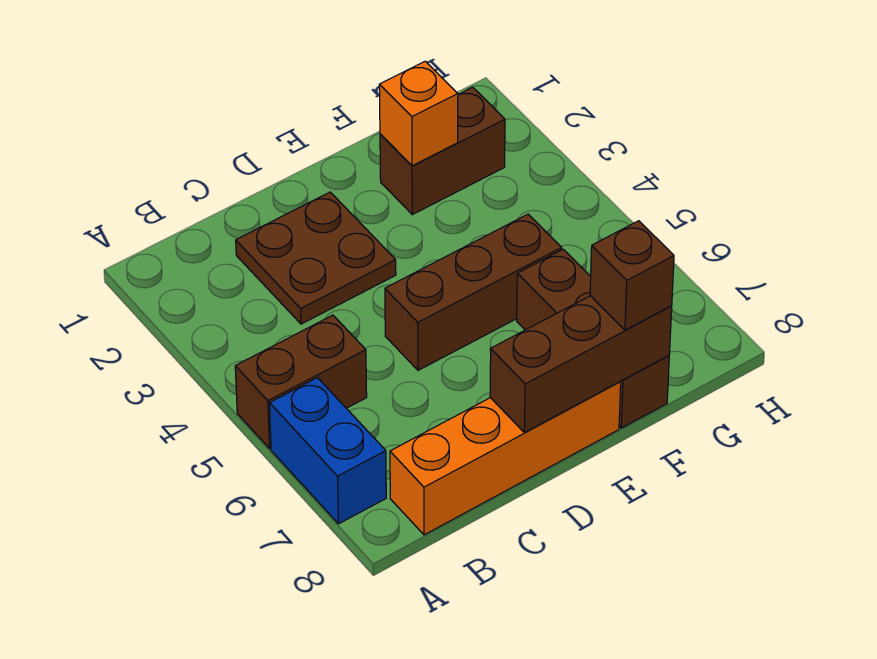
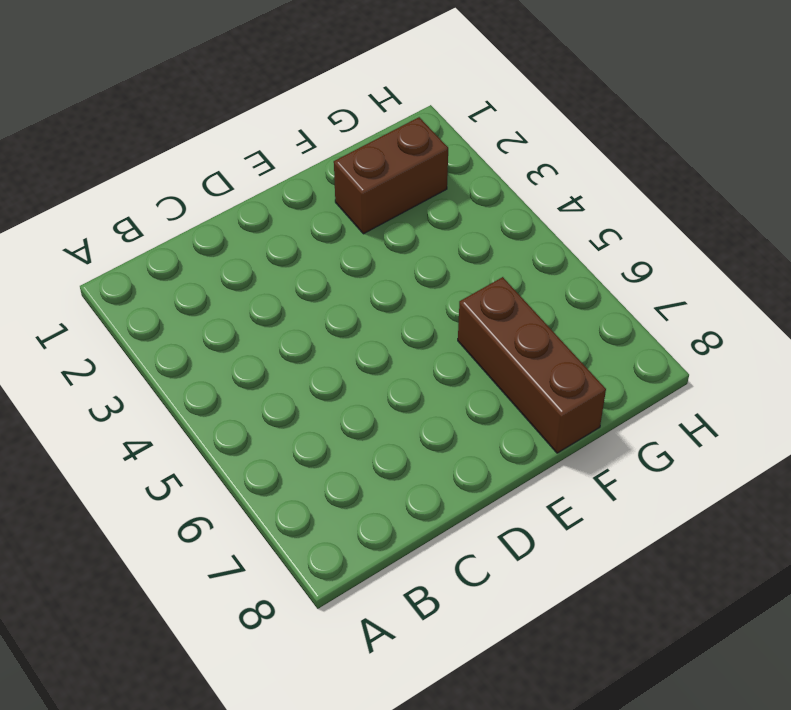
none -> brown brick A5:B5 level 1
none -> blue brick A6:A7 level 1

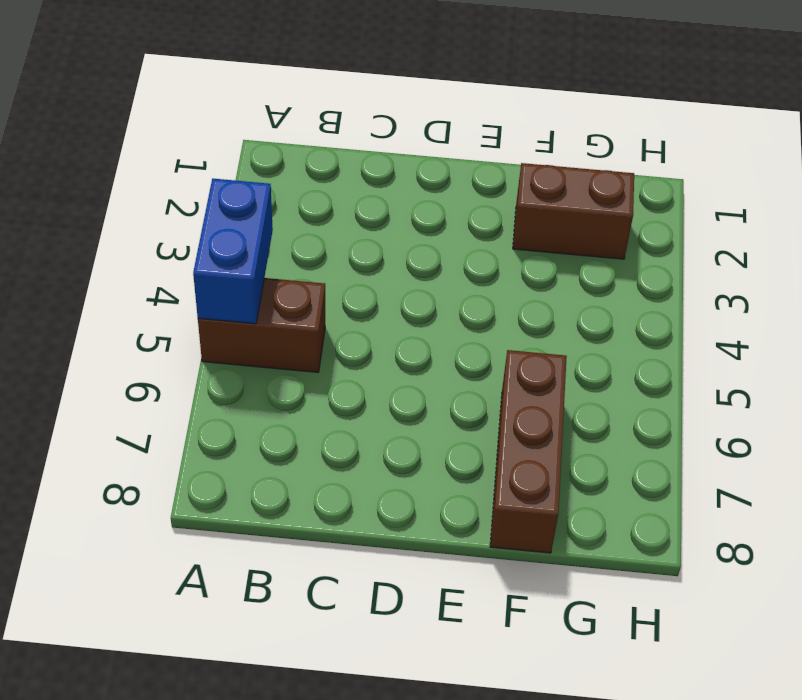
blue brick A4:A5 level 2 -> blue brick A6:A7 level 1
none -> orange brick B8:E8 level 1
none -> brown plate C2:D3 level 1

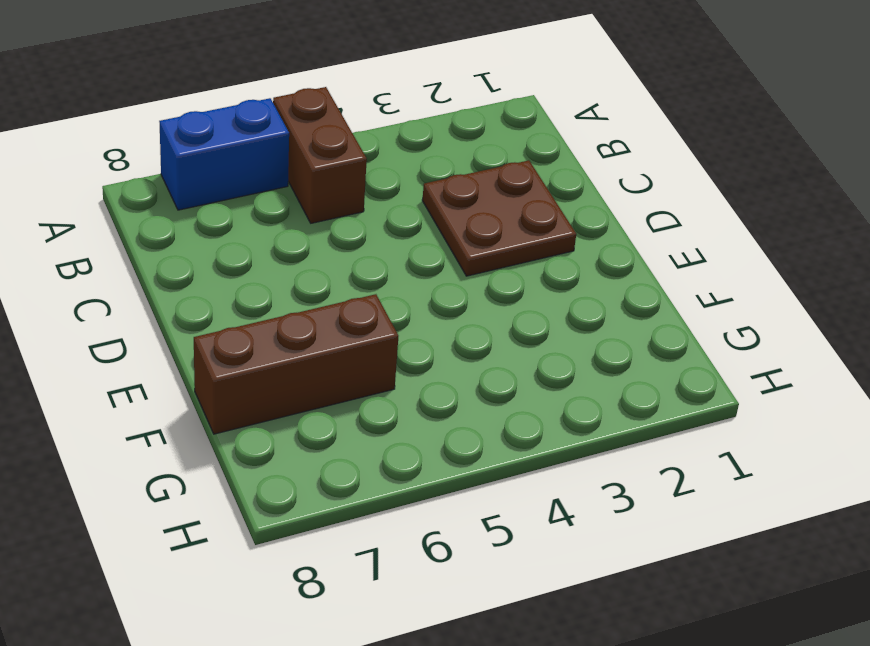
none -> orange brick B8:E8 level 1
none -> brown brick D5:F5 level 1

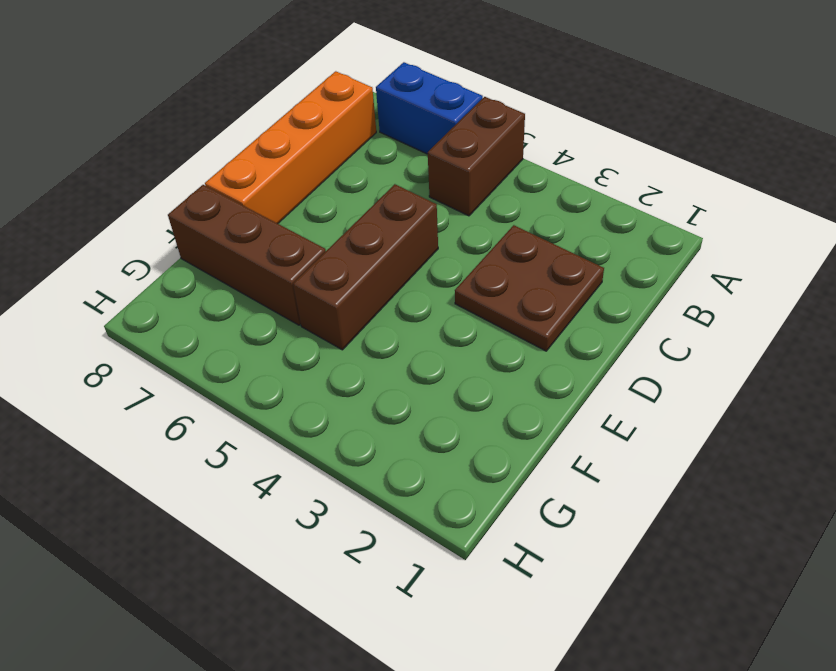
none -> brown brick F2:G2 level 1
none -> brown brick D8:F8 level 2

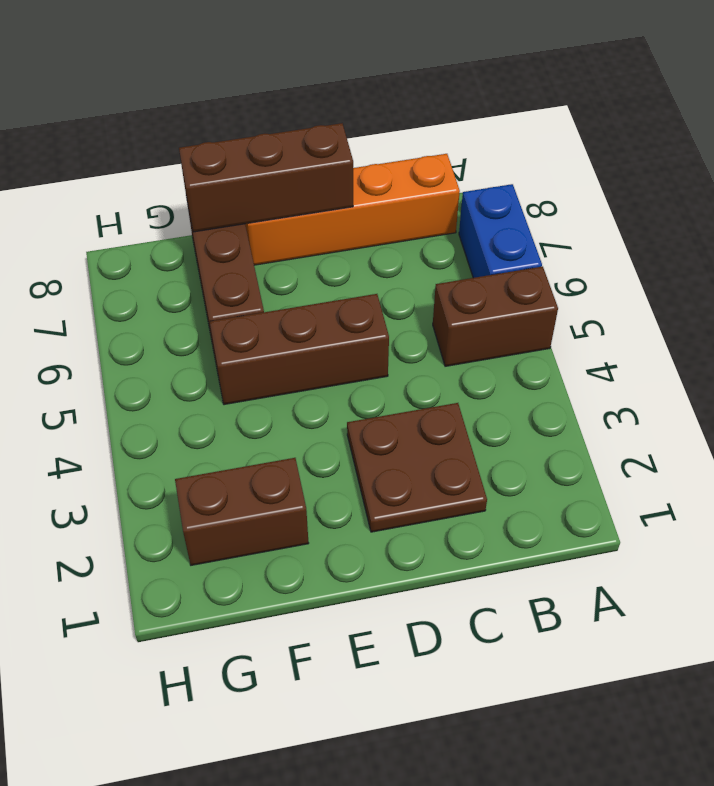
none -> orange brick F2 level 2
none -> brown brick F8 level 3

